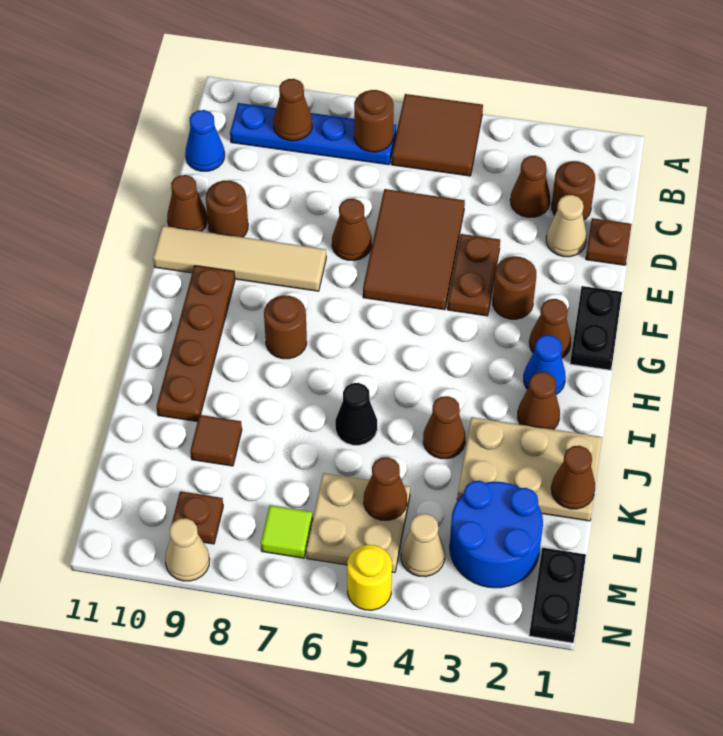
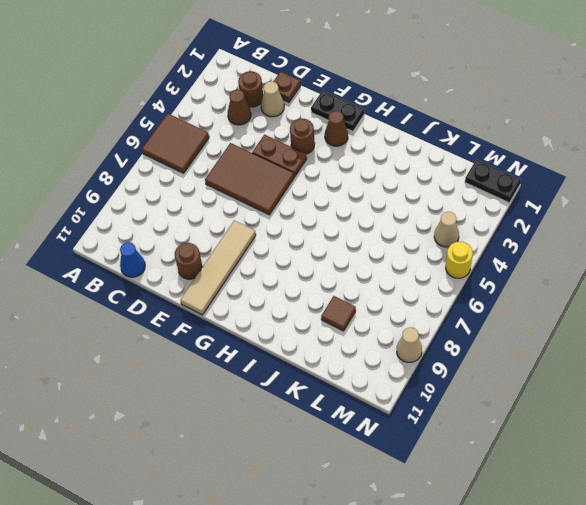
none -> blue plate B7:B10 level 1
none -> brown cone E7 level 1
none -> brown cone E11 level 1
none -> brown plate G10:J10 level 1

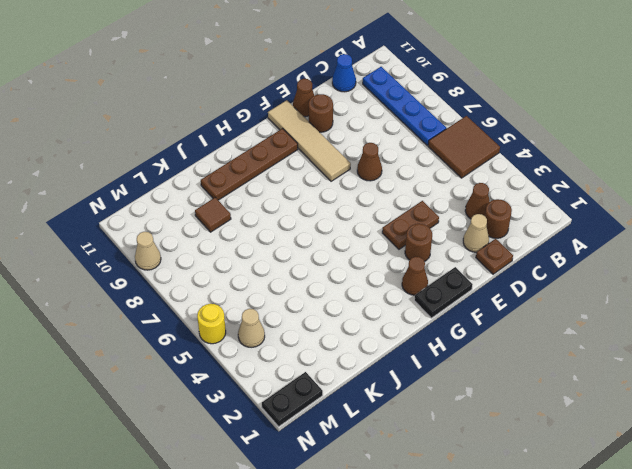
none -> brown tile D5:F6 level 1
none -> blue cone H2 level 1
none -> brown round brick H8 level 1
none -> brown cone I2 level 1

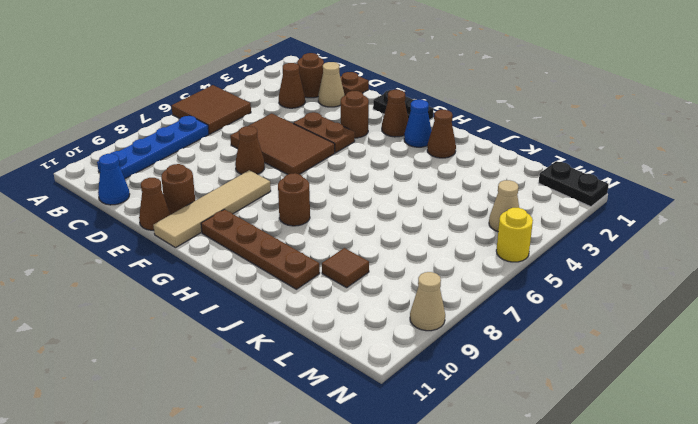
none -> tan plate J1:K3 level 1
none -> brown cone J4 level 1
none -> black cone J6 level 1
none -> blue round brick L2:M3 level 1

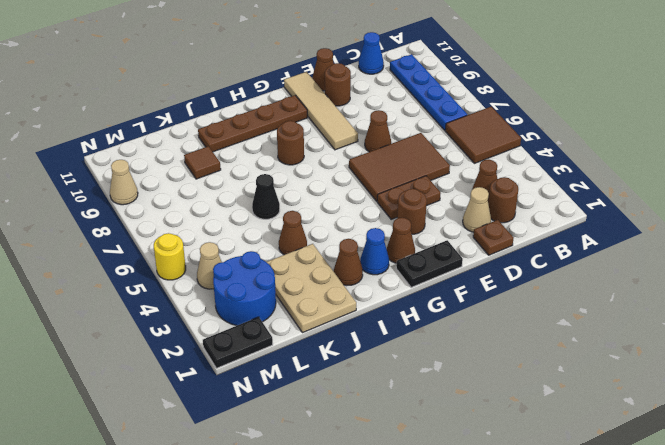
none -> tan plate L5:M6 level 1
none -> lime tile M7 level 1
none -> brown plate M9 level 1
none -> brown round brick B7 level 2

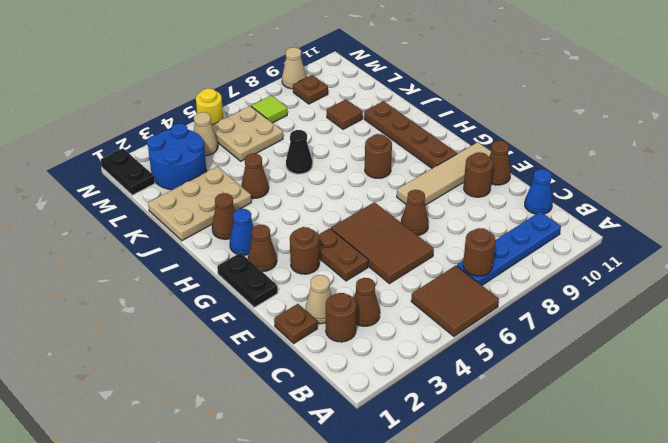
none -> brown cone B9 level 2
none -> brown cone K1 level 2
none -> brown cone L5 level 2

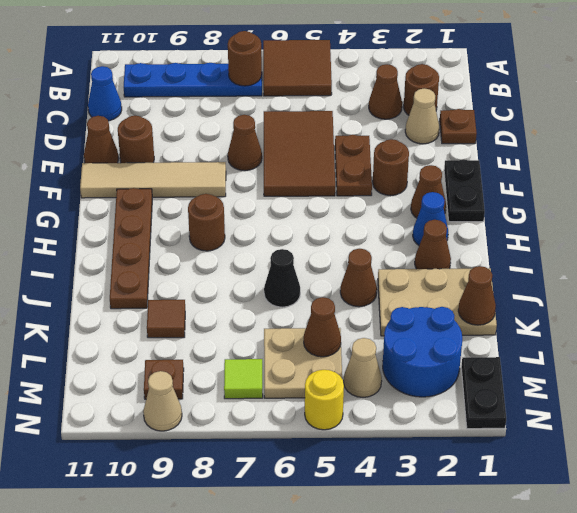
none -> brown cone B9 level 2

